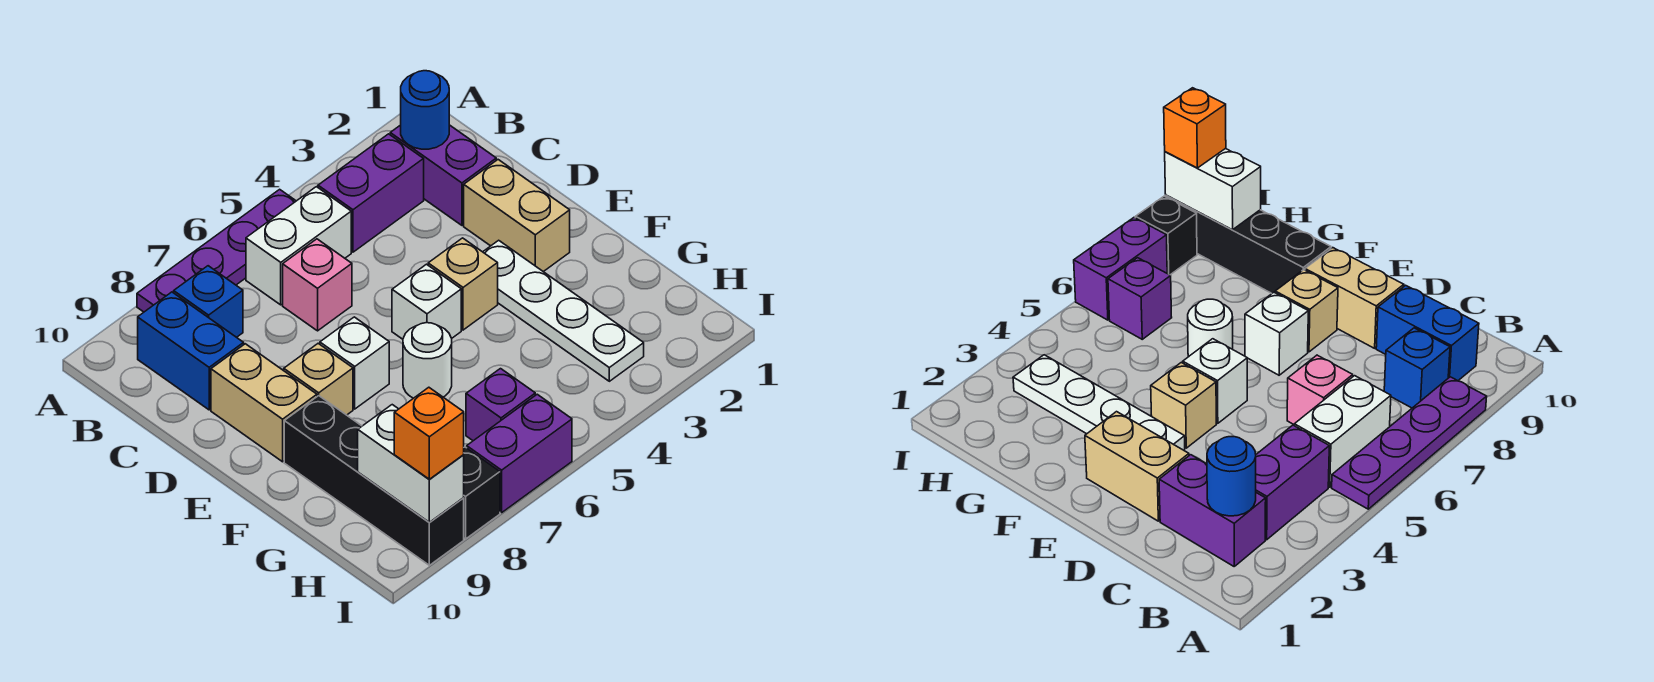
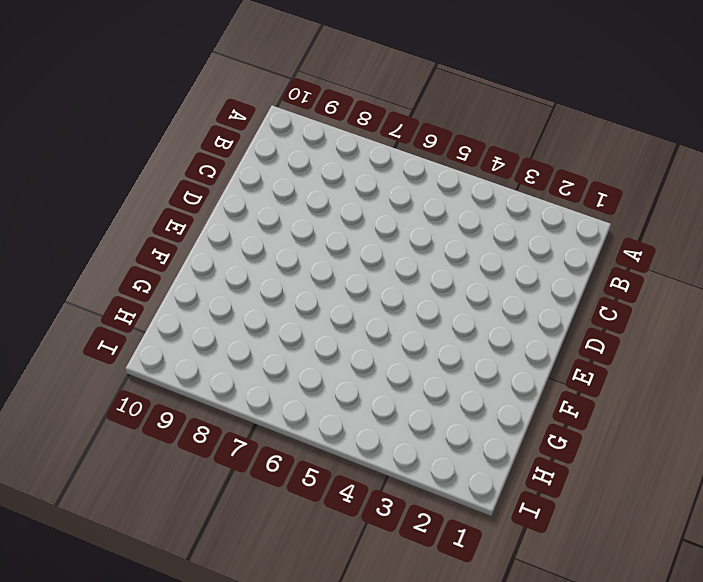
none -> purple plate A5:A8 level 1
none -> purple brick B2:C2 level 1
none -> purple brick B3:B4 level 1

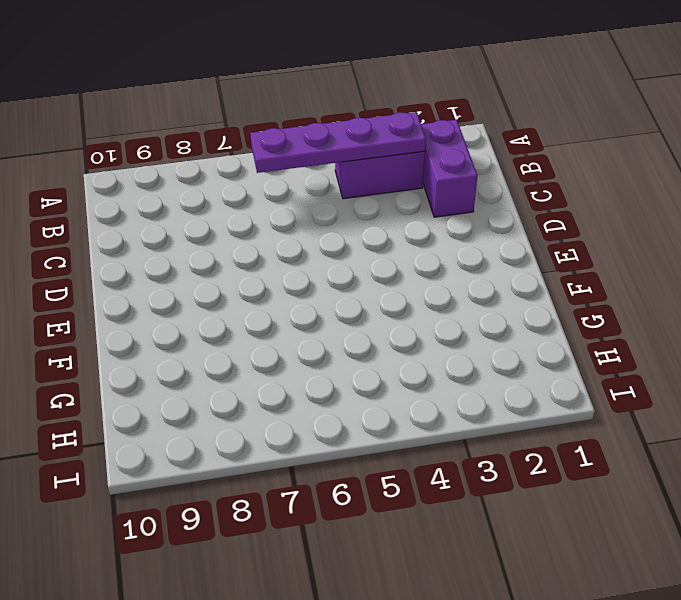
purple plate B3:B6 level 2 -> purple plate A5:A8 level 1
none -> white brick B5:B6 level 1
none -> blue brick B8 level 1
none -> blue brick B9:C9 level 1

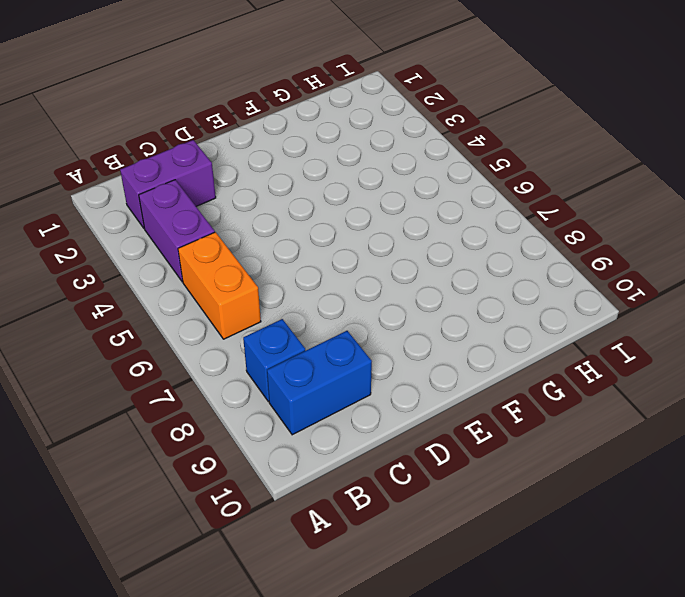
orange brick B5:B6 level 1 -> white brick B5:B6 level 1
none -> purple plate A5:A8 level 1
none -> pink brick C6 level 1
none -> tan brick D2:E2 level 1

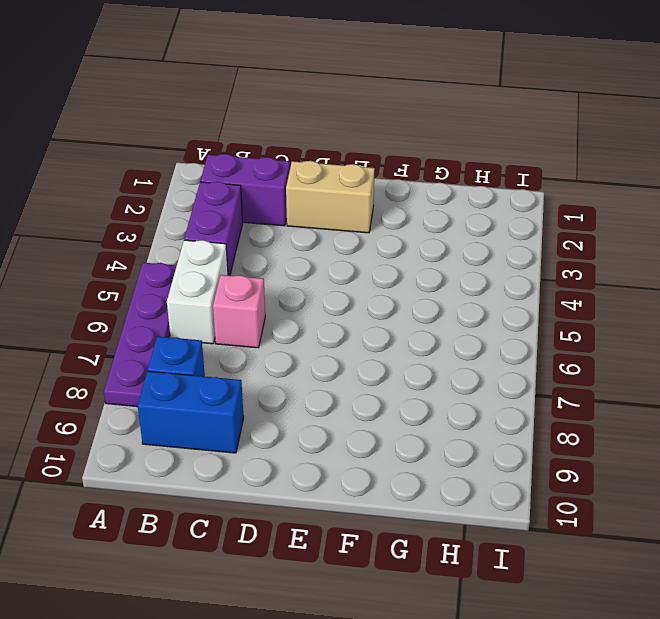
none -> tan brick D9:E9 level 1
none -> white plate E3:H3 level 1
none -> tan brick E4 level 1

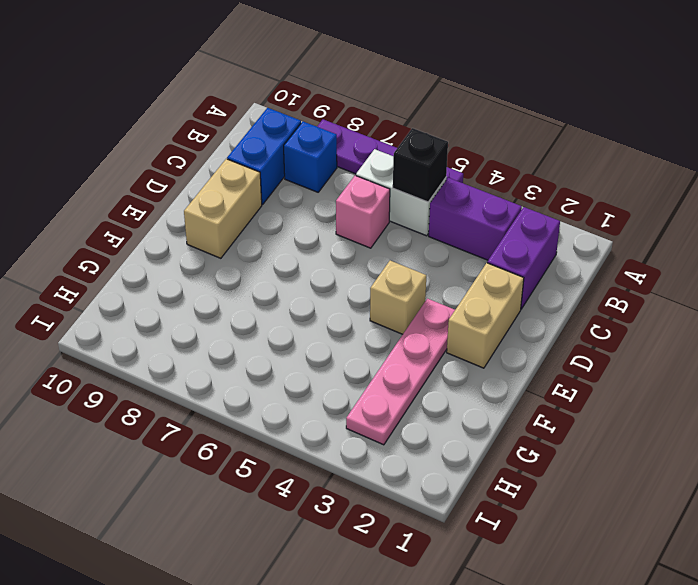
black brick B5 level 2 -> black brick I8 level 1
pink plate E3:H3 level 1 -> white plate E3:H3 level 1
none -> white brick E5 level 1
none -> white brick E7 level 1
none -> tan brick E8 level 1

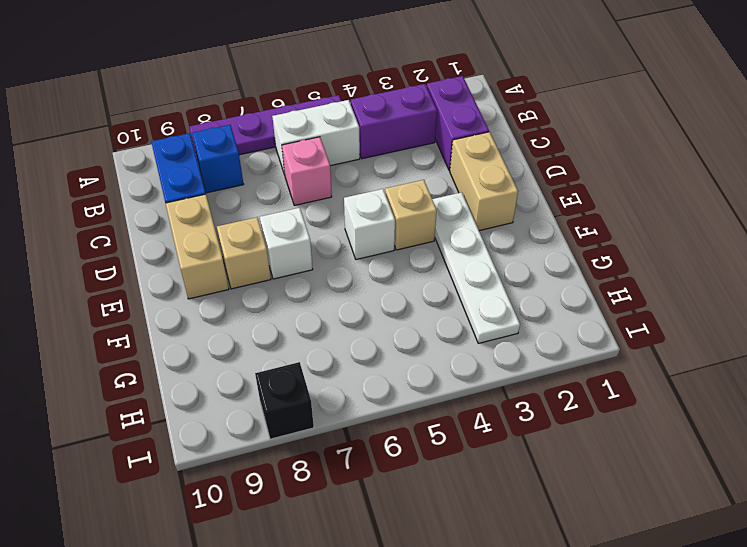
none -> white round brick F6 level 1
none -> black brick F9:I9 level 1
none -> purple brick H6 level 1

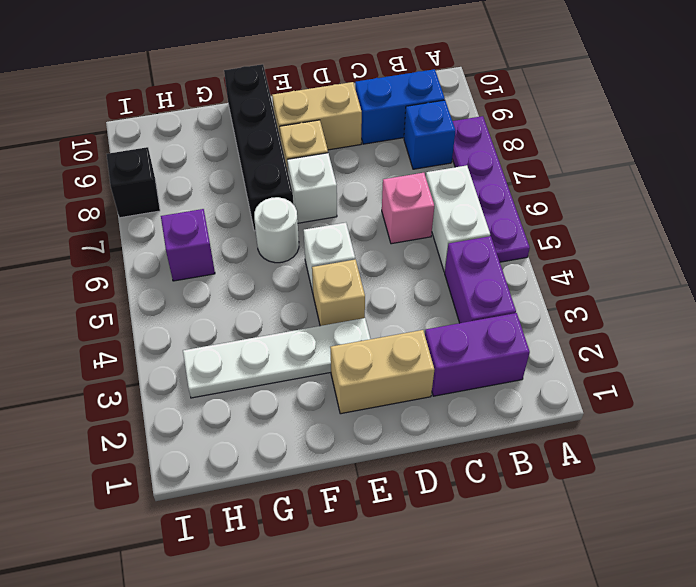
black brick F7:F10 level 1 -> black brick F9:I9 level 1
none -> purple brick I6:I7 level 1
none -> blue round brick B2 level 2
none -> white brick H9:I9 level 2

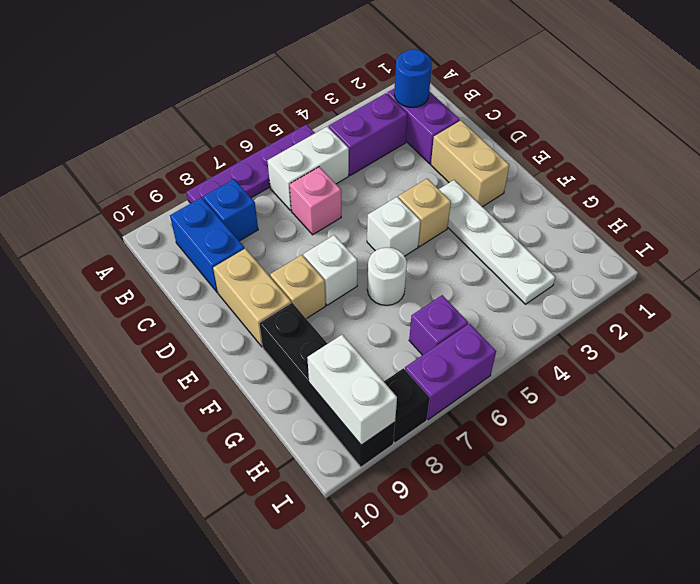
none -> orange brick I9 level 3

